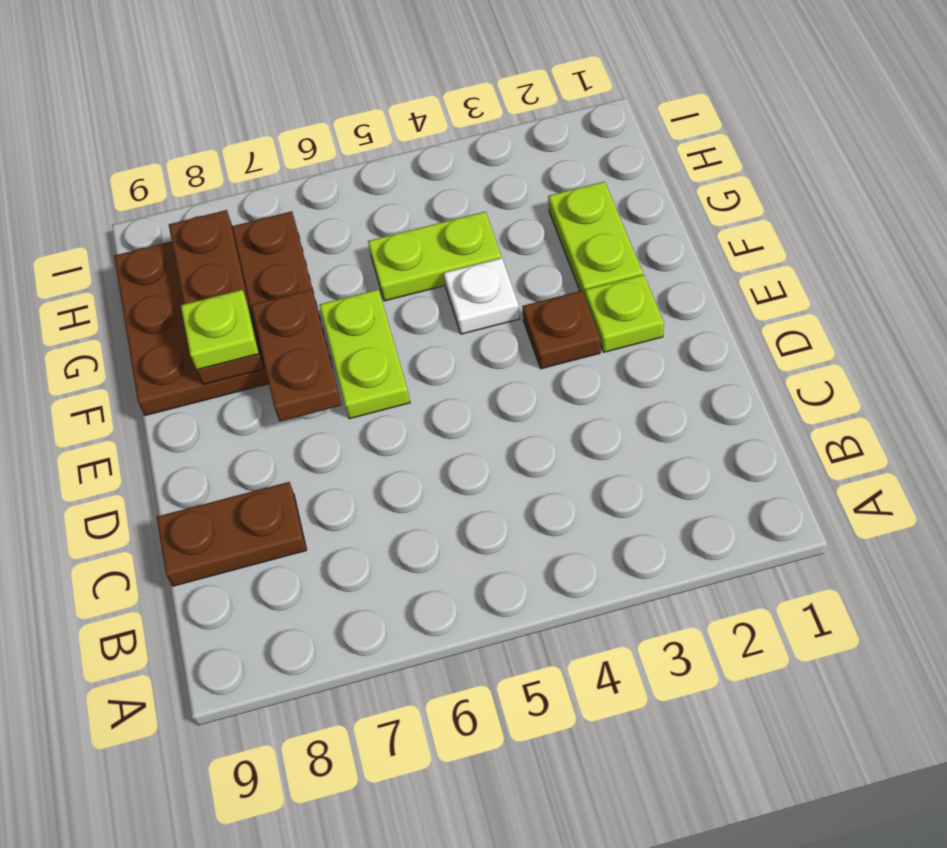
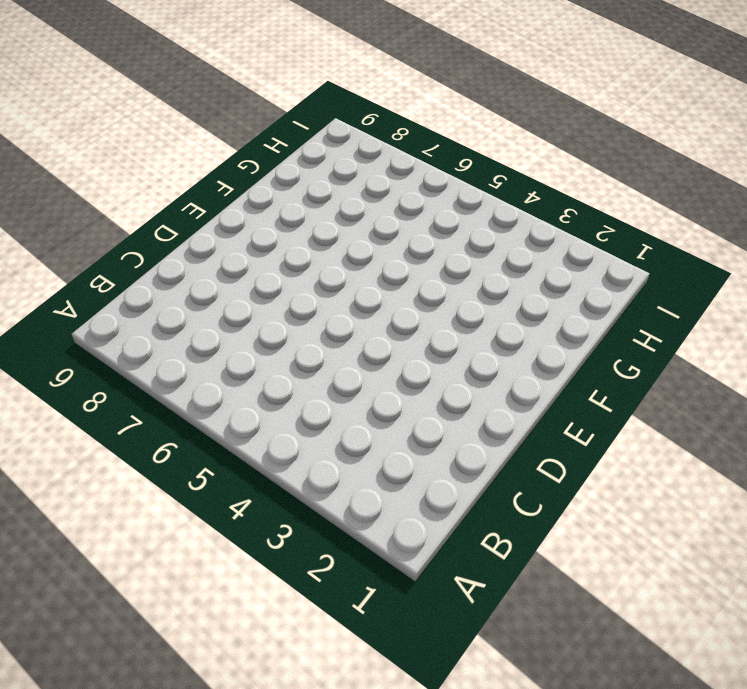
none -> brown plate C8:C9 level 1
none -> lime plate E2 level 1

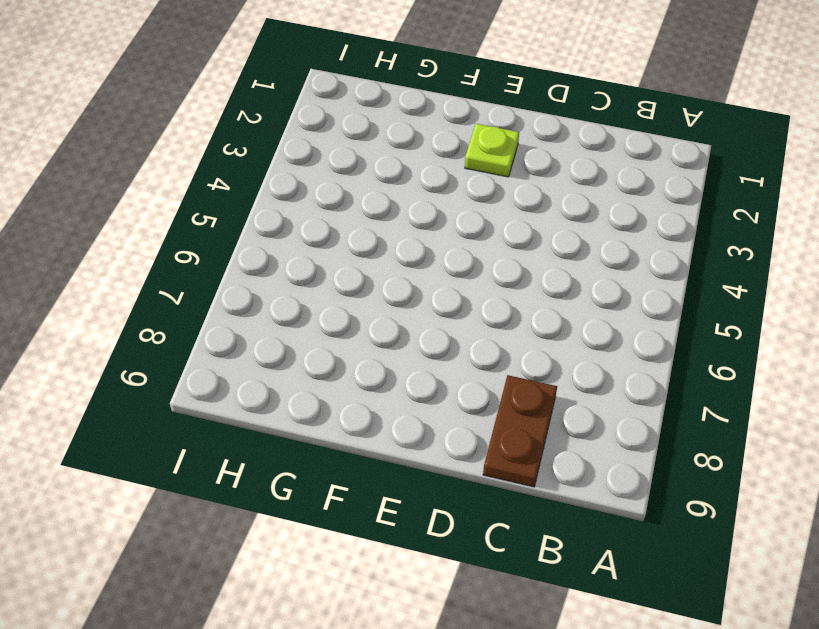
none -> brown plate E3 level 1
none -> lime plate E6:F6 level 1

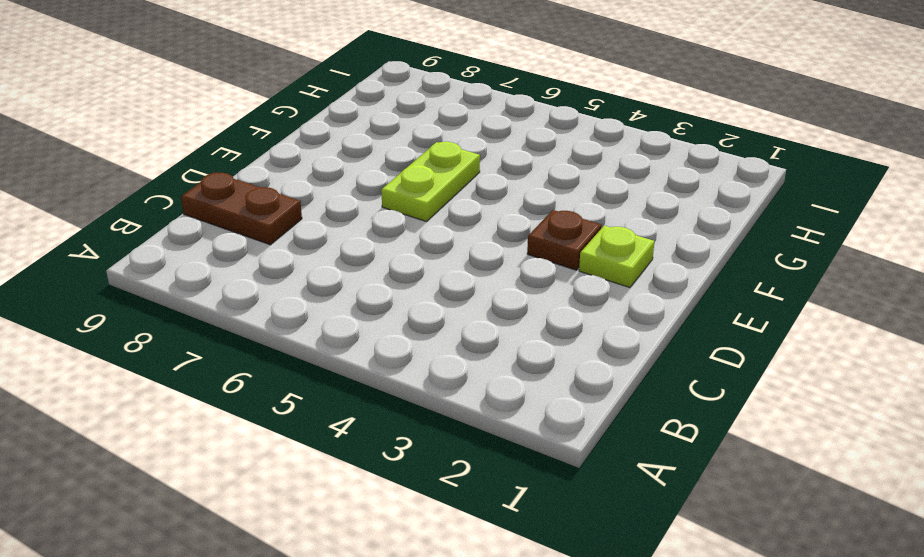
none -> lime plate F2:G2 level 1
none -> white plate F4 level 1

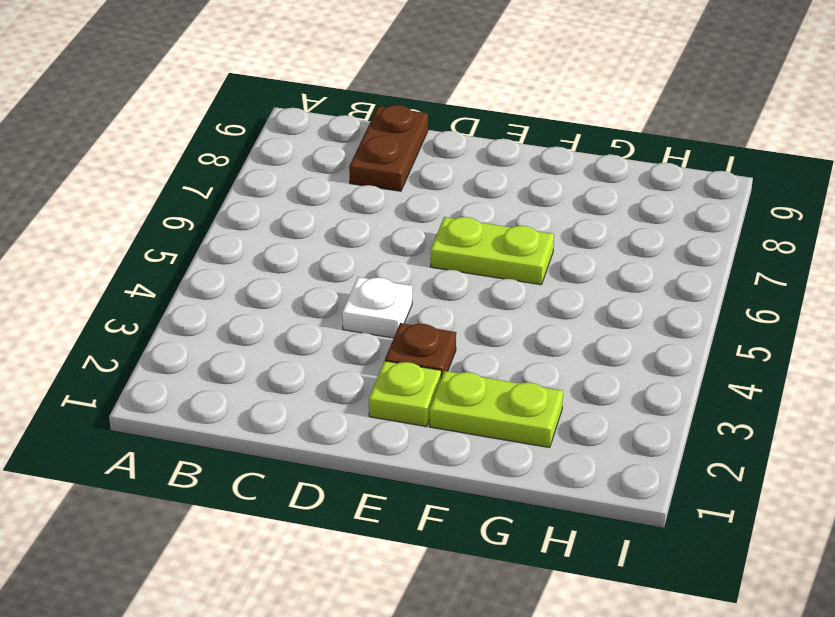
white plate D4 level 1 -> white plate F4 level 1
none -> brown plate F7:H9 level 1
none -> lime plate G4:G5 level 1

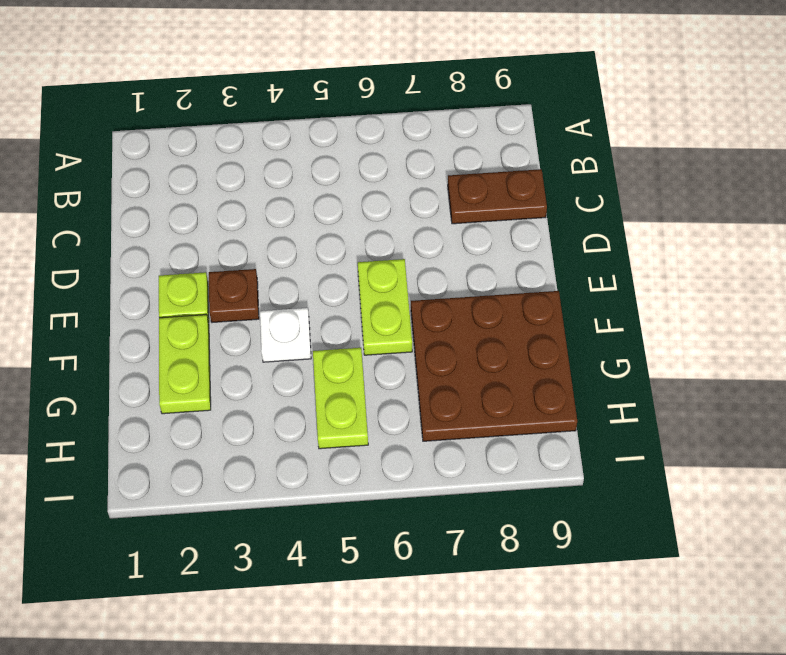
lime plate G5:H5 level 1 -> lime plate G4:G5 level 1
none -> brown plate E7:F7 level 2
none -> brown plate F8:H8 level 2

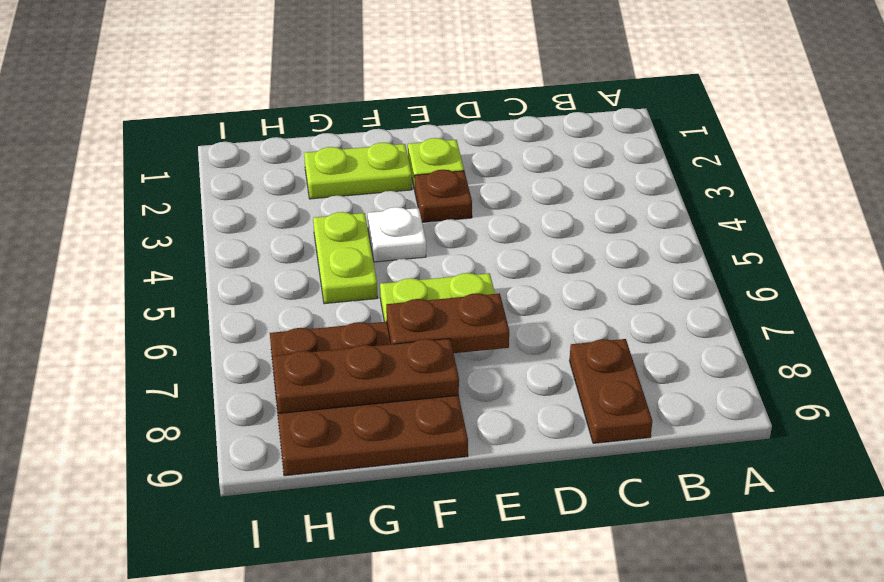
none -> lime plate F8 level 3

